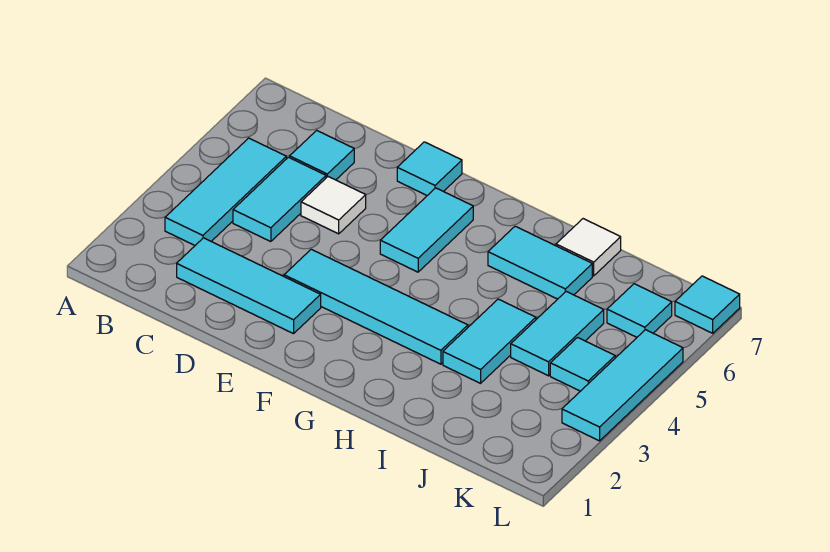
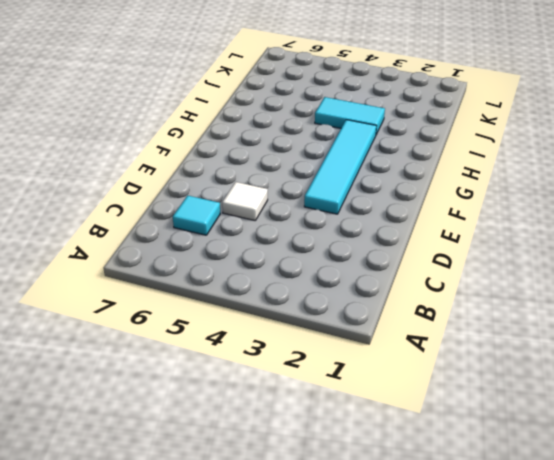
none -> cyan tile B3:B5 level 1
none -> cyan tile C2:E2 level 1
none -> cyan tile C4:C5 level 1

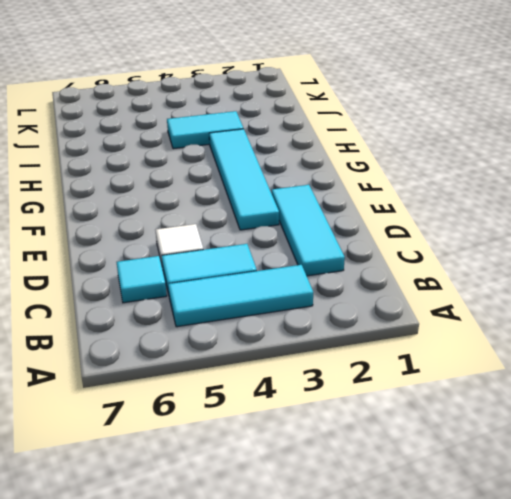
none -> cyan tile E7 level 1
none -> cyan tile F5:F6 level 1
none -> cyan tile H6:I6 level 1

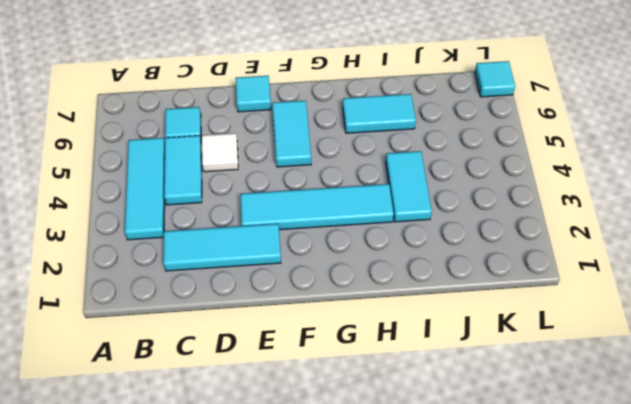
none -> white tile I7 level 1
none -> cyan tile J4:J5 level 1
none -> cyan tile K4 level 1

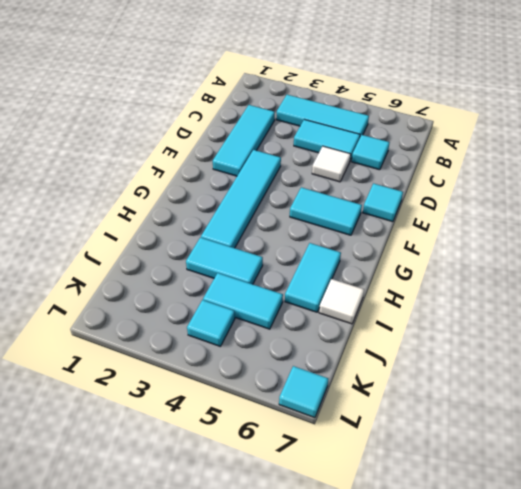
none -> cyan tile K6 level 1
none -> cyan tile L3:L5 level 1

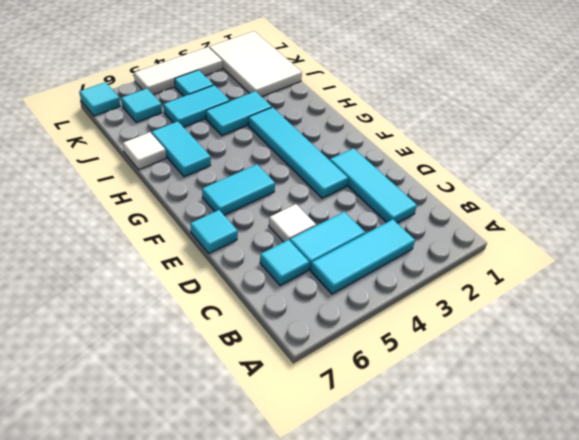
white tile J1:L2 level 1 -> none
white tile L3:L5 level 1 -> cyan tile L3:L5 level 1

